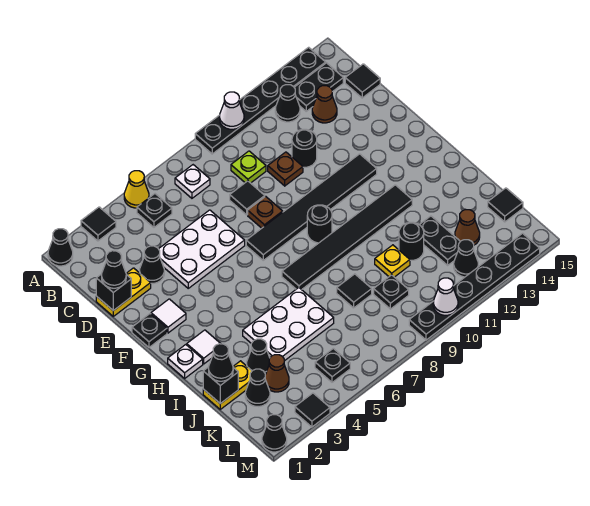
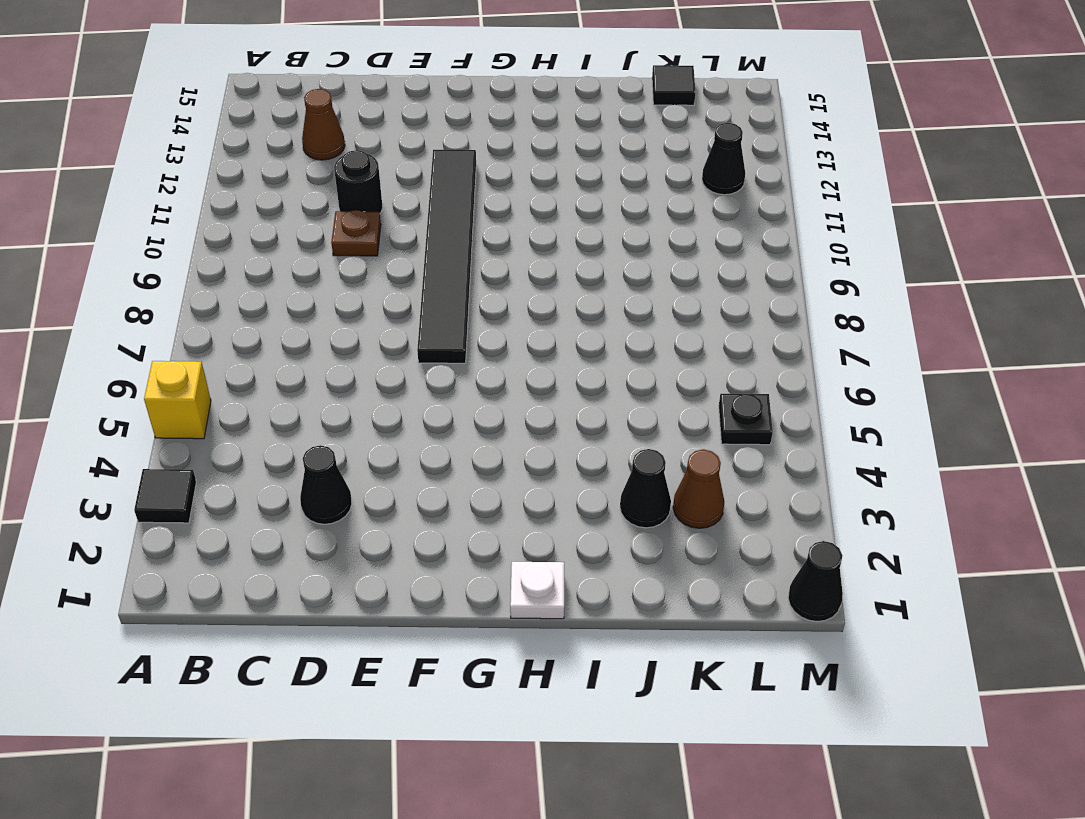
yellow brick A5 level 1 -> yellow cone A5 level 1
none -> black cone A1 level 1
none -> black plate A9:A14 level 1
none -> black plate B5 level 1
none -> white plate B7 level 1

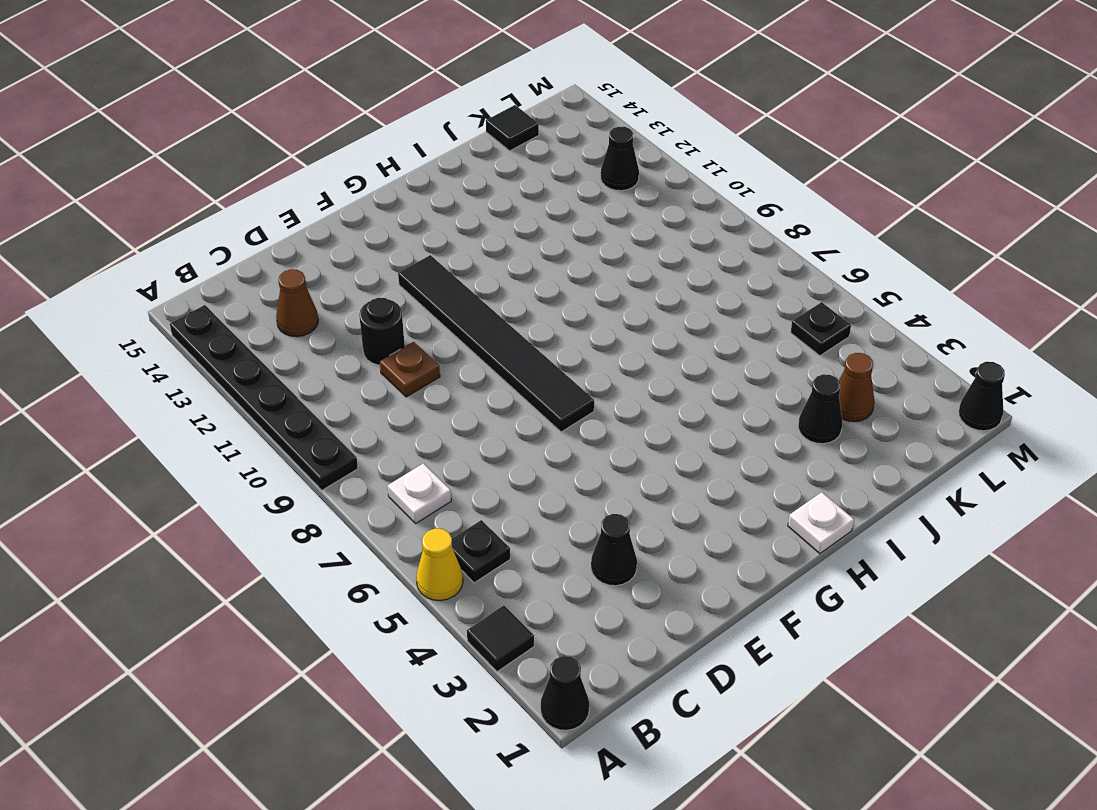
none -> black cone B12 level 1
none -> black plate B13:B14 level 1
none -> lime plate C9 level 1
none -> black tile C15 level 1

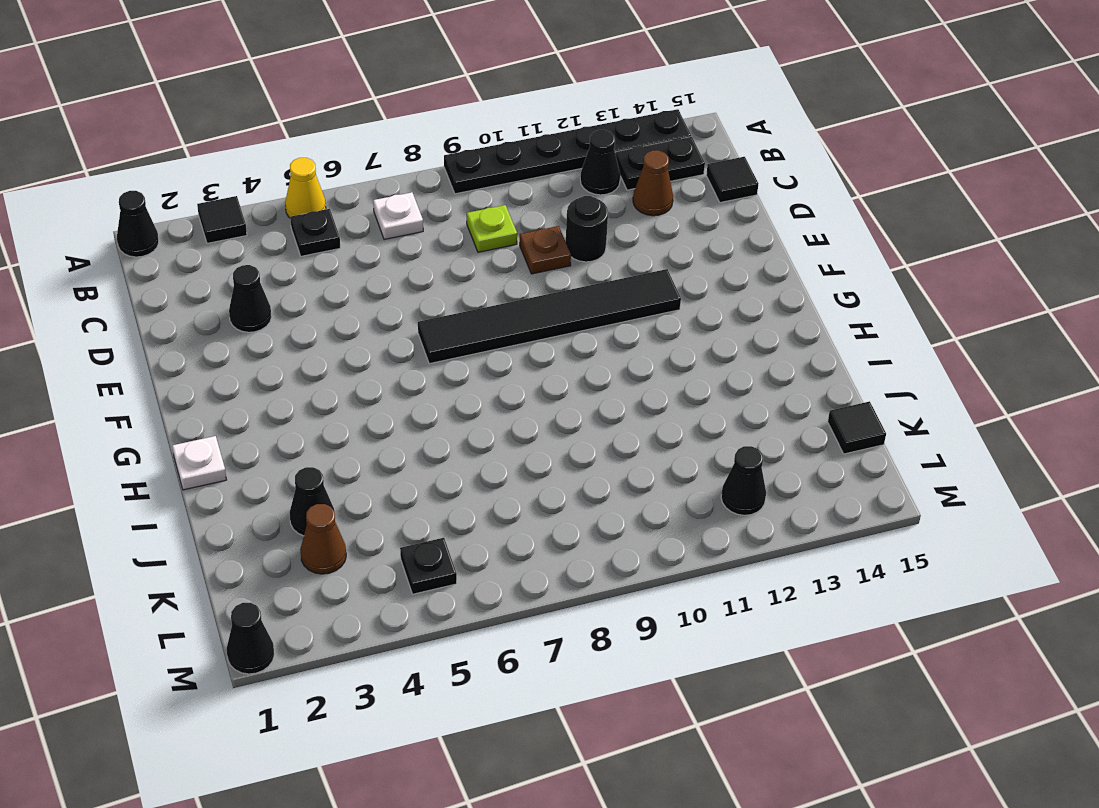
none -> yellow plate D1:D2 level 1
none -> white plate D4:E6 level 1
none -> black tile D8 level 1
none -> brown plate E8 level 1

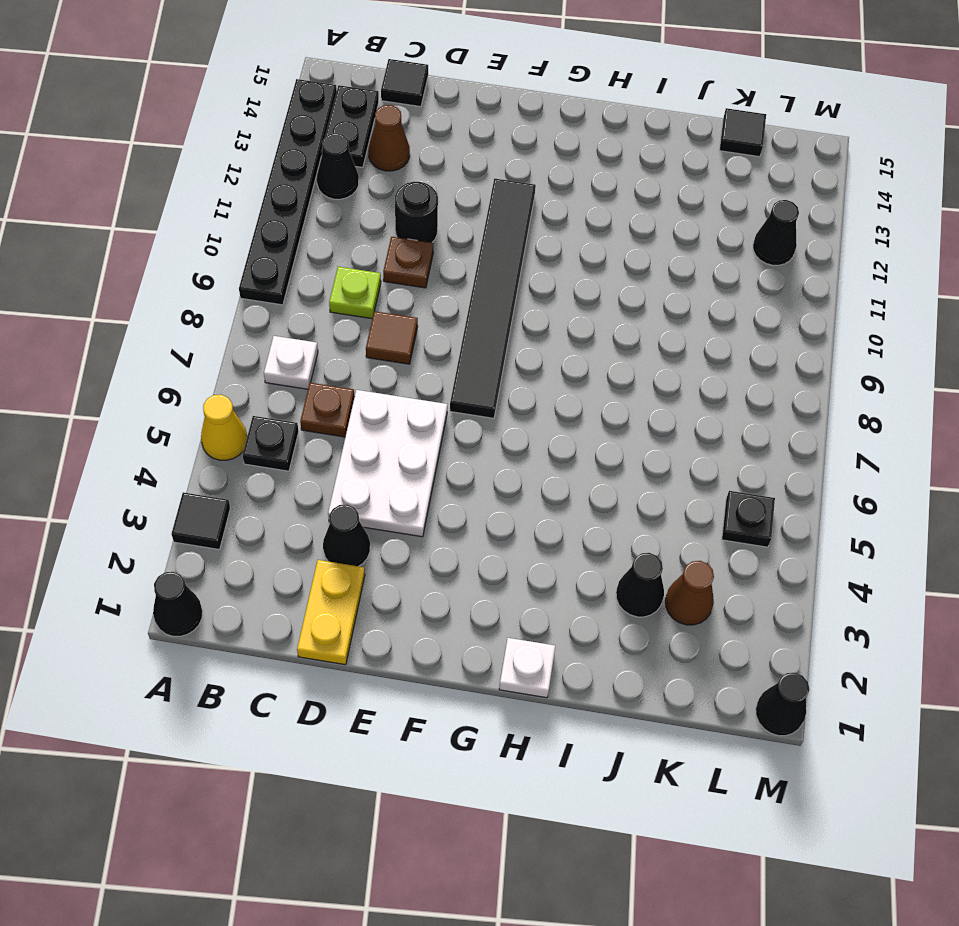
brown plate C6 level 1 -> brown plate E8 level 1
brown tile D8 level 1 -> black tile D8 level 1
none -> black plate F1 level 1
none -> white tile F2 level 1
none -> black round brick G9 level 1
none -> white tile H2 level 1

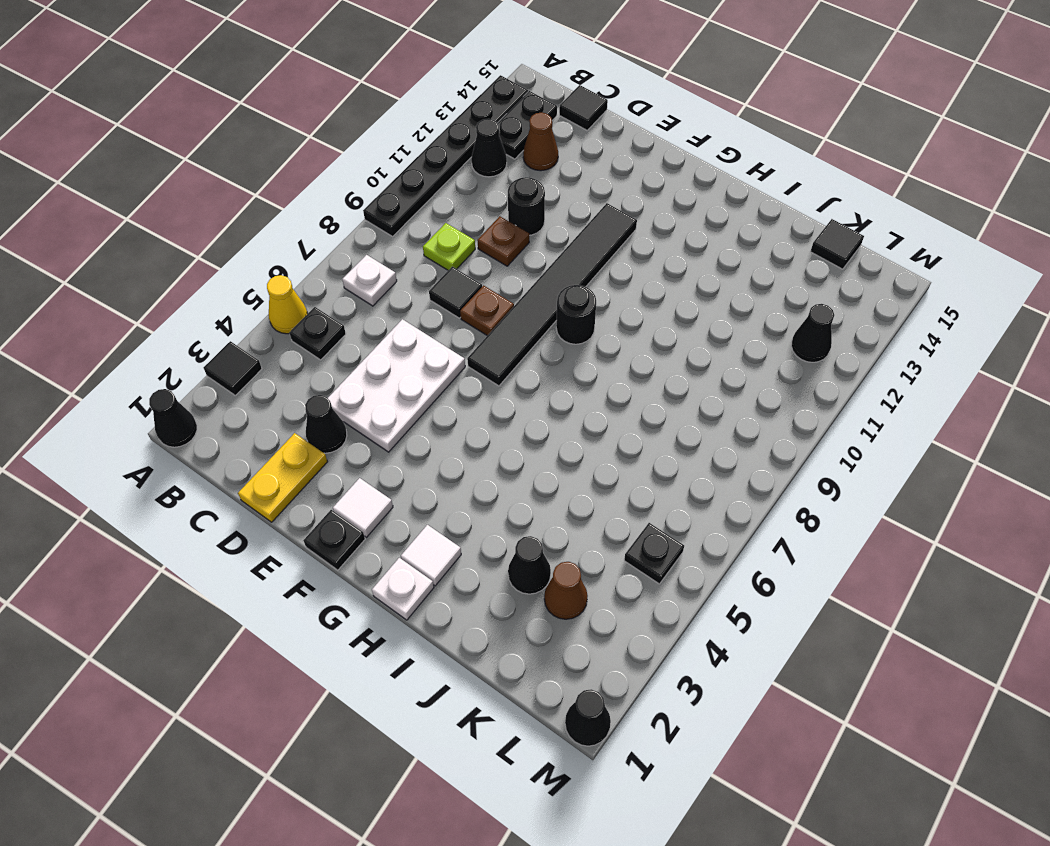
none -> black tile H7:H12 level 1
none -> white plate I4:J6 level 1
none -> yellow plate J1:J2 level 1
none -> black tile J8 level 1

